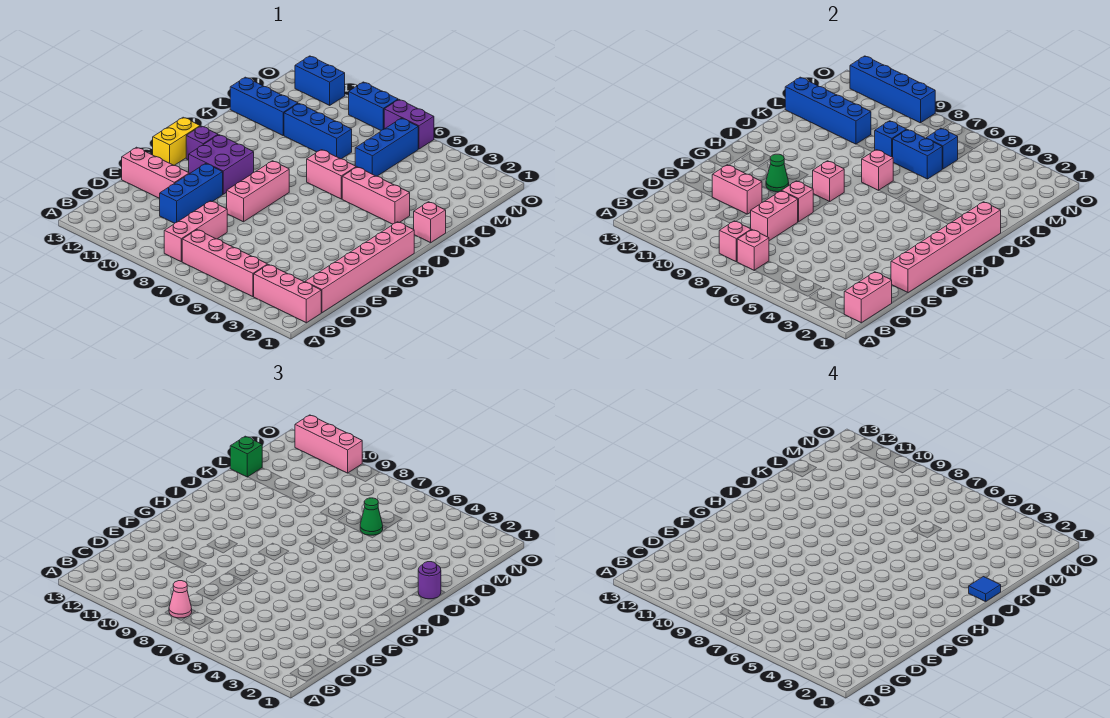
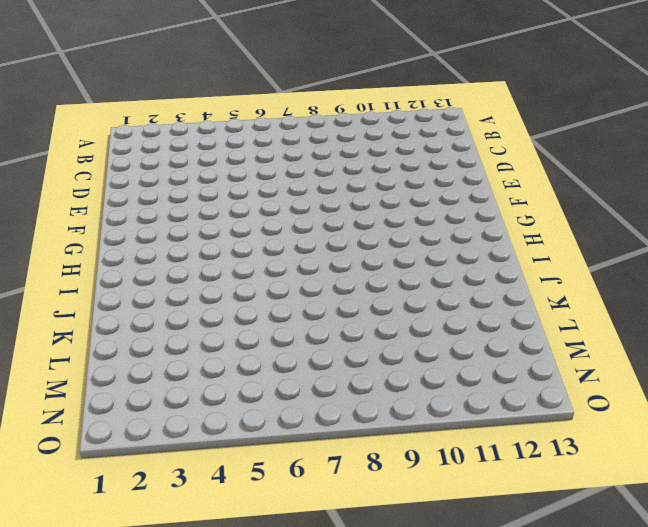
none -> pink brick B1:B3 level 1
none -> pink brick B4:B7 level 1
none -> pink brick B8:D8 level 1
none -> pink brick C1:H1 level 1

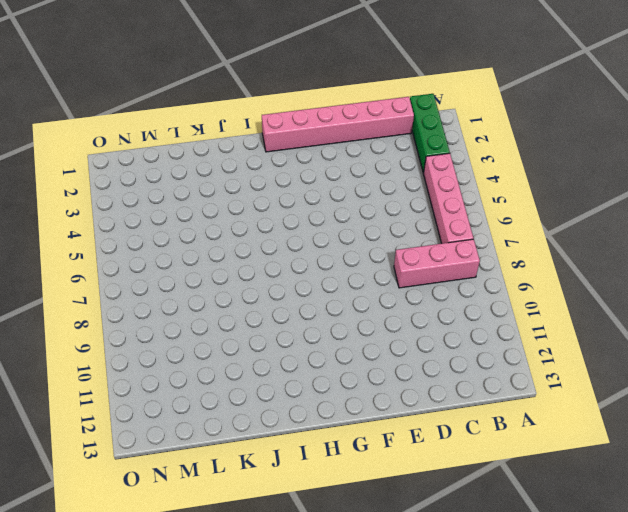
green brick B1:B3 level 1 -> pink brick B1:B3 level 1
none -> blue brick D10:F10 level 1
none -> pink brick E11:E13 level 1
none -> pink brick F8:H8 level 1
none -> purple brick G10:H11 level 1

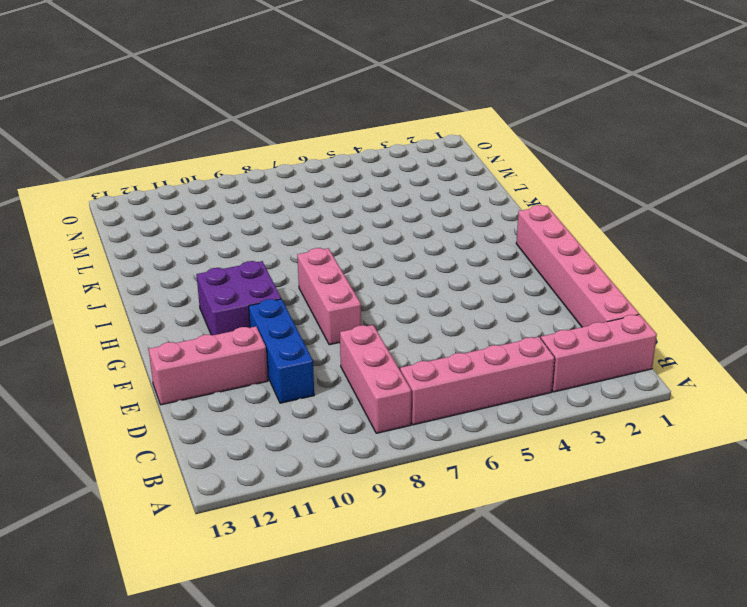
none -> yellow brick G13:H13 level 1
none -> purple brick H12 level 1
none -> pink brick J1 level 1
none -> pink brick J3:J5 level 1

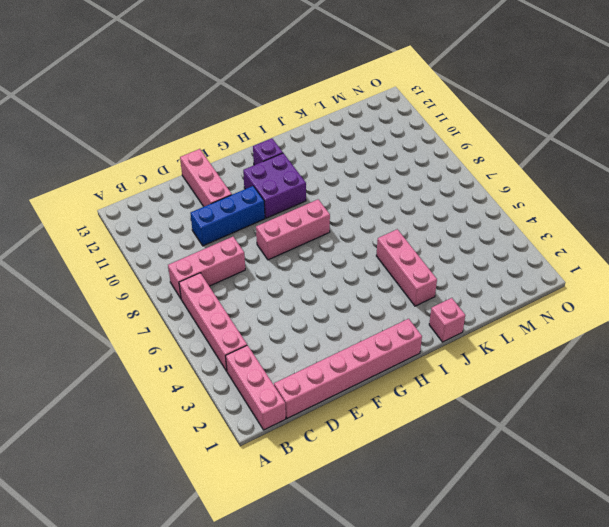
none -> yellow brick G13:H13 level 1
none -> pink brick J6:J7 level 1
none -> blue brick L6:N6 level 1
none -> blue brick L8:L10 level 1

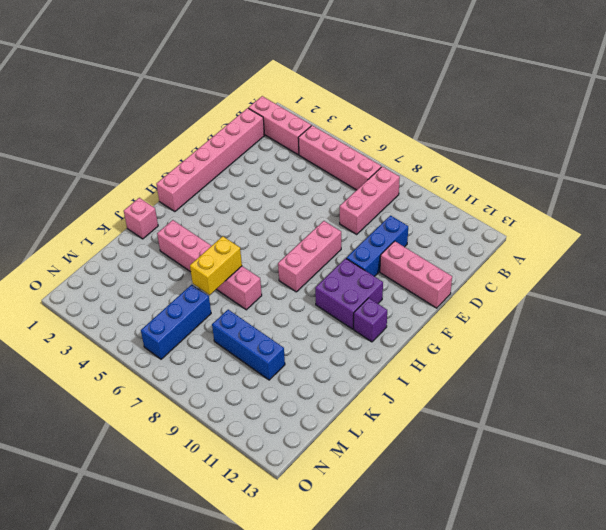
yellow brick J6:K6 level 2 -> yellow brick G13:H13 level 1
none -> blue brick L11:L13 level 1
none -> purple brick O6:O7 level 1
none -> blue brick O8:O9 level 1
none -> blue brick O11:O12 level 1

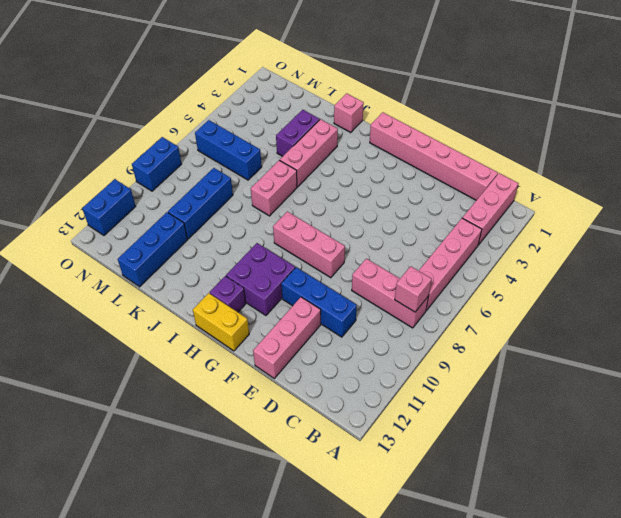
purple brick K3:K4 level 1 -> purple brick O6:O7 level 1
none -> pink brick B1:C1 level 2
none -> pink brick B7 level 2
none -> pink brick D8:E8 level 2
none -> pink brick E1:J1 level 2

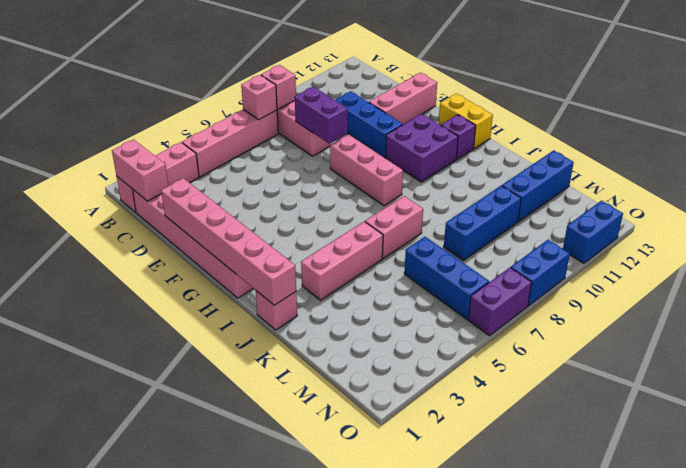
purple brick D8:E8 level 2 -> pink brick D8:E8 level 2
none -> pink brick E10:E11 level 2
none -> pink brick F8 level 2
none -> green cone G10 level 2
none -> pink brick H8 level 2

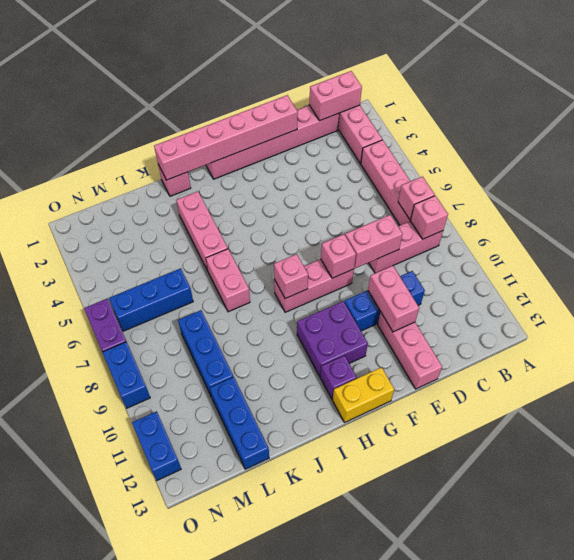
none -> green cone G10 level 2
none -> pink brick J7 level 2
none -> blue brick L6:L7 level 2
none -> blue brick L8 level 2

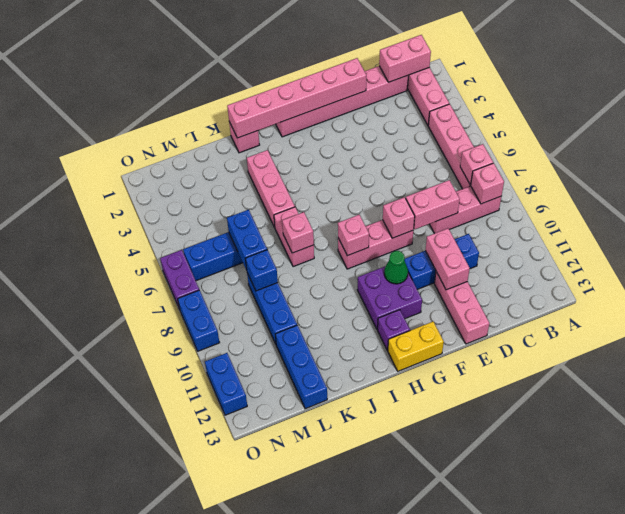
none -> blue brick L10:L13 level 2
none -> blue brick M6 level 2
none -> blue brick O9:O12 level 2
none -> pink cone B8 level 3

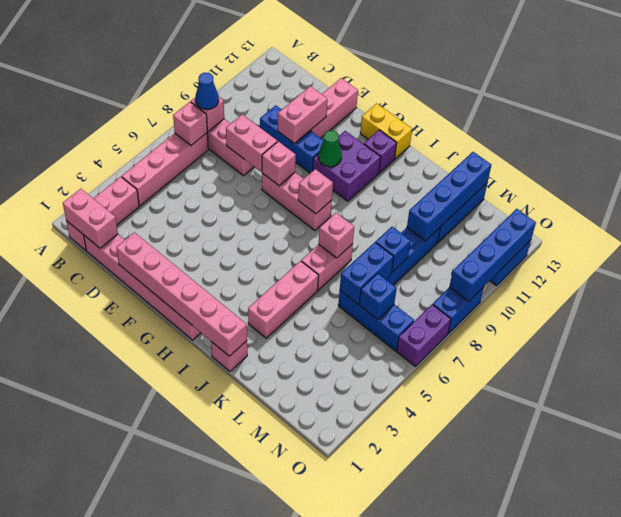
blue cone B8 level 3 -> pink cone B8 level 3
none -> purple round brick J1 level 3
none -> green cone L6 level 3
none -> green brick L13 level 3
none -> pink brick O10:O12 level 3

